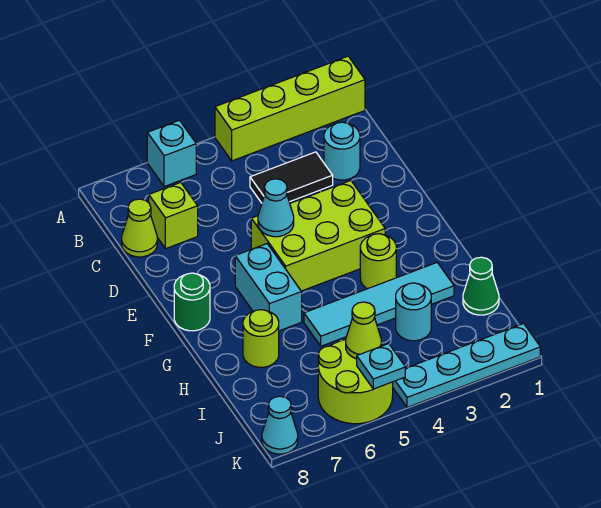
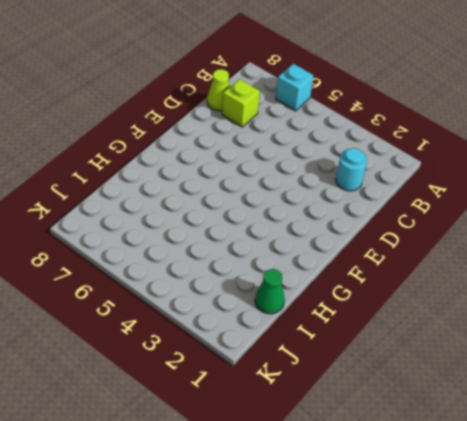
none -> lime brick A1:A4 level 1
none -> black tile C3:C4 level 1
none -> lime brick E3:F5 level 1

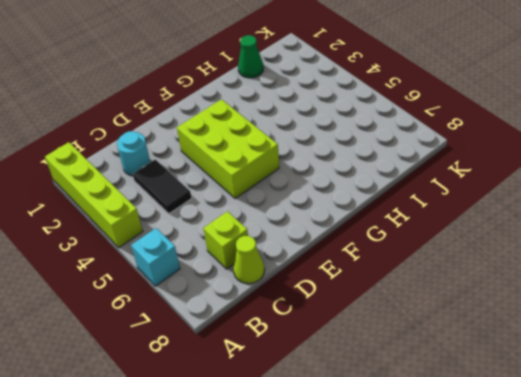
none -> cyan brick F6:G6 level 1
none -> green round brick F8 level 1
none -> lime round brick G3 level 1

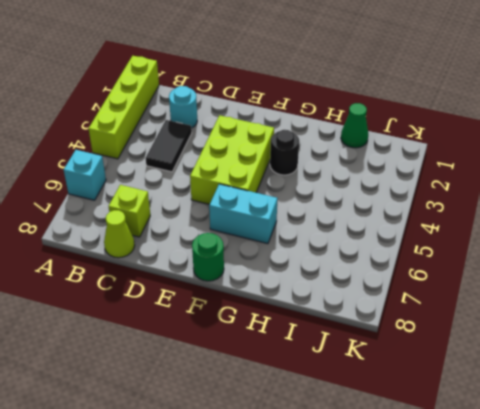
black round brick G3 level 1 -> lime round brick G3 level 1
none -> cyan tile H2:H5 level 1
none -> lime round brick H7 level 1
none -> cyan round brick I3 level 1

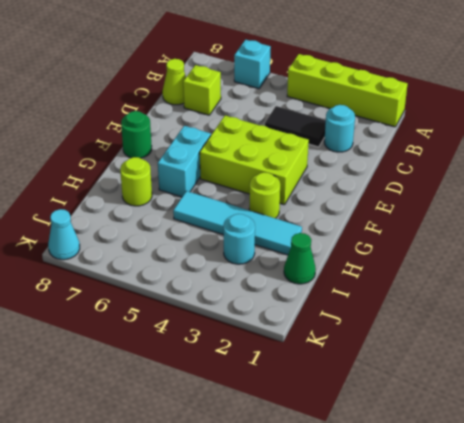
none -> lime round brick J5:K6 level 1
none -> cyan plate K1:K4 level 1
none -> cyan cone E5 level 2

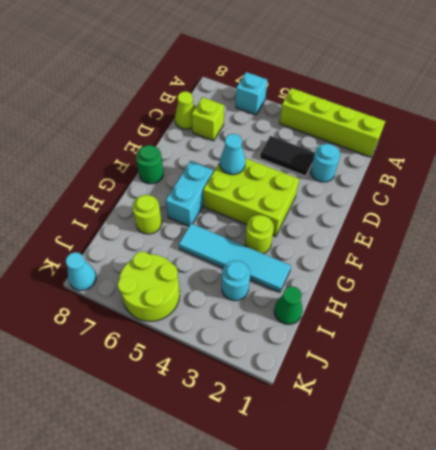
none -> cyan plate K1:K4 level 1
none -> lime cone J5 level 2
none -> cyan plate K5 level 2

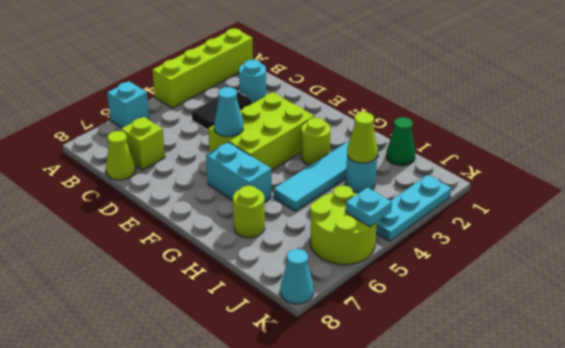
lime cone I3 level 2 -> lime cone J5 level 2
cyan plate K2:K4 level 1 -> cyan plate K1:K4 level 1
none -> green round brick F8 level 1

